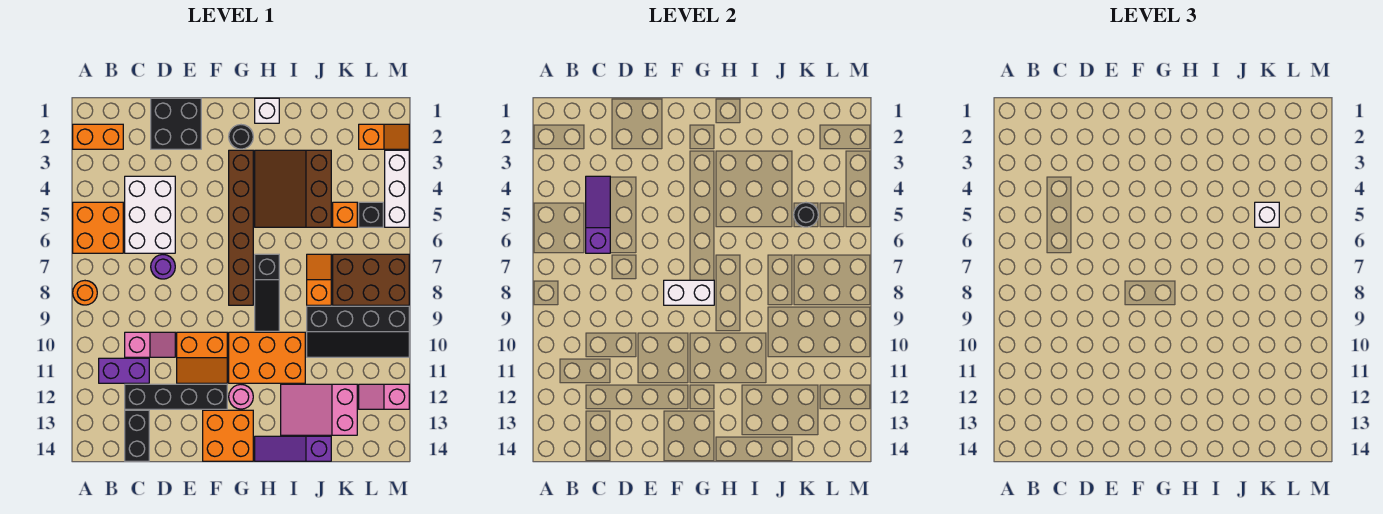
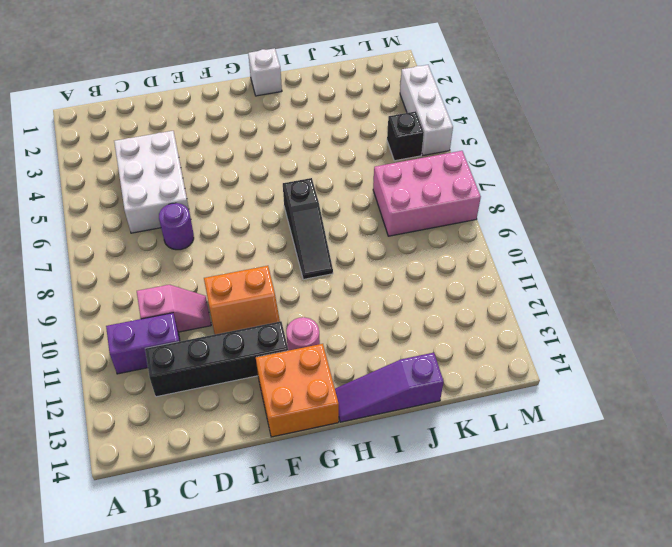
pink brick K7:M8 level 1 -> brown brick K7:M8 level 1
none -> orange brick A2:B2 level 1
none -> orange brick A5:B6 level 1
none -> orange round brick A8 level 1
none -> black brick C13:C14 level 1

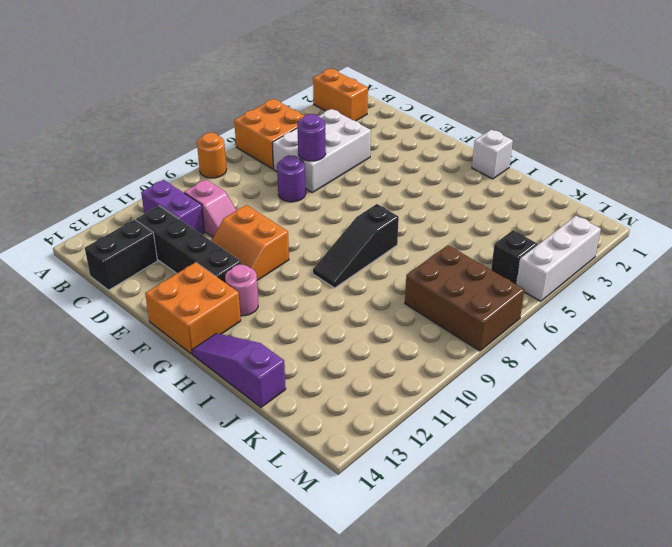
purple round brick D6 level 2 -> none
none -> black brick D1:E2 level 1
none -> black round brick G2 level 1
none -> brown brick G3:G8 level 1
none -> orange brick G10:I11 level 1

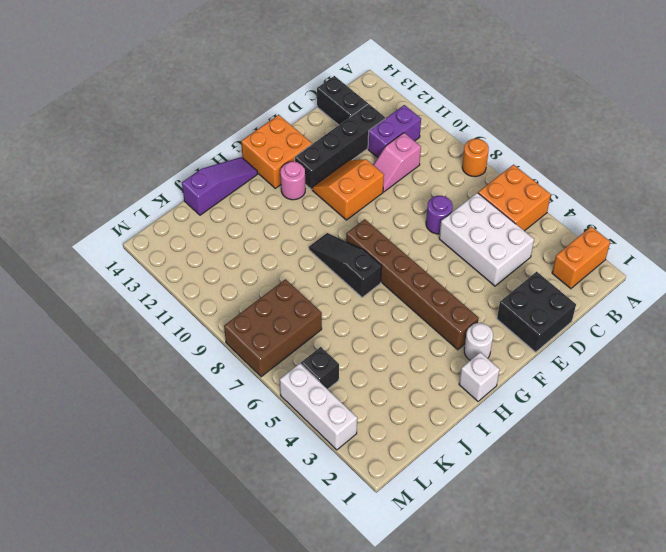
white round brick G2 level 1 -> black round brick G2 level 1
none -> orange brick G10:I11 level 1
none -> brown slope H3:J5 level 1 top J
none -> pink slope I12:K13 level 1 top K
none -> orange slope J7:J8 level 1 top 8

